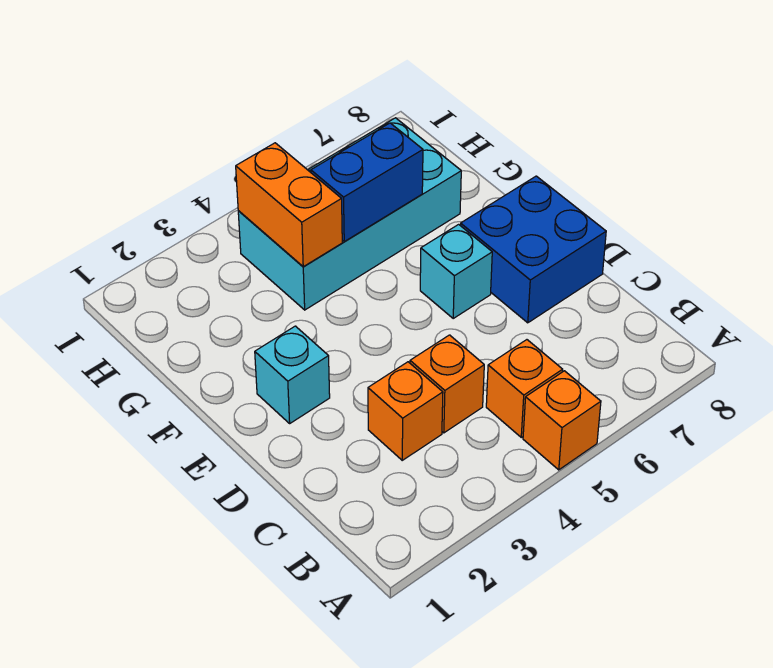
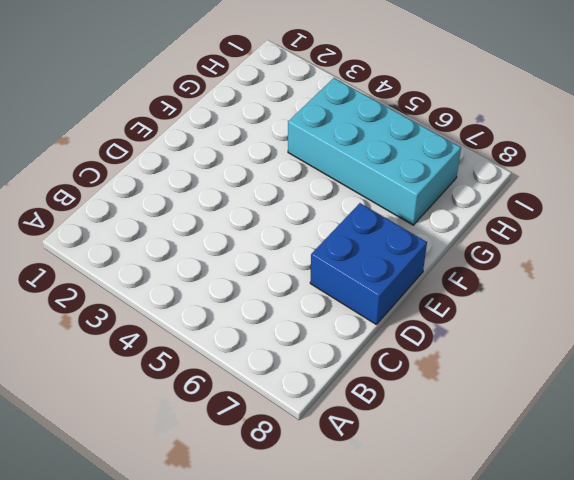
none -> orange brick A5 level 1
none -> orange brick B5 level 1

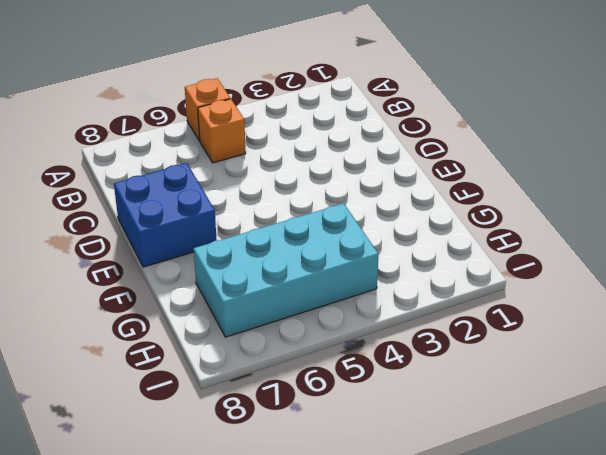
none -> orange brick C3 level 1
none -> orange brick C4 level 1

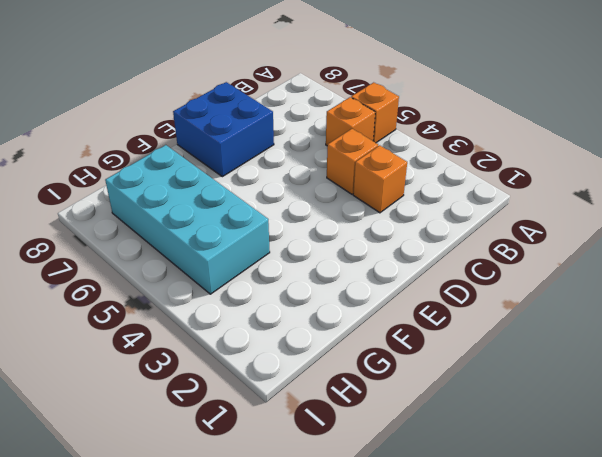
none -> cyan brick E2 level 1
none -> cyan brick E6 level 1

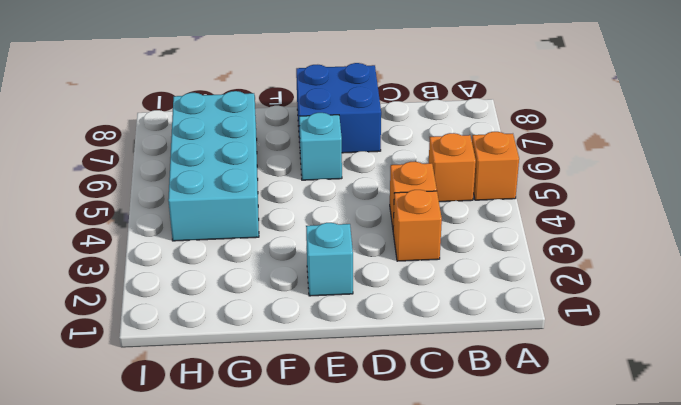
none -> orange brick G4:H4 level 2
none -> blue brick G5:G6 level 2

